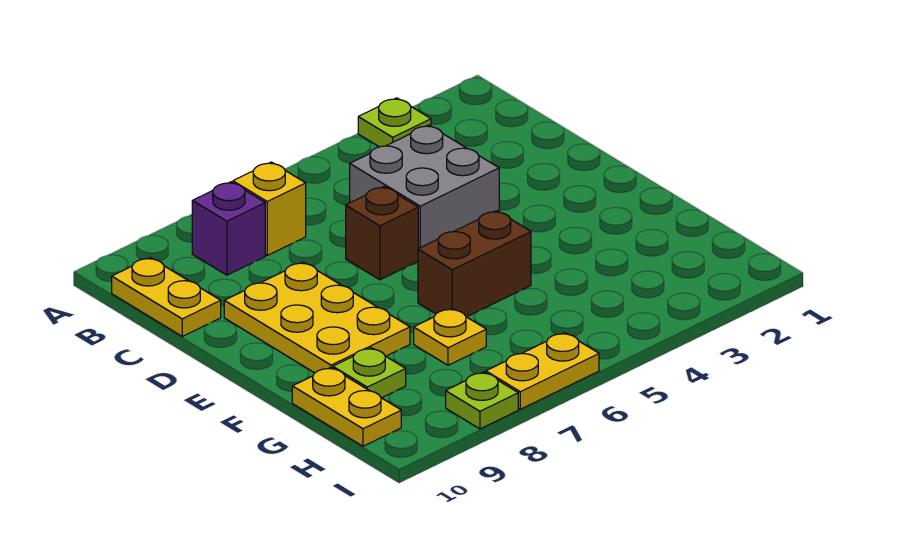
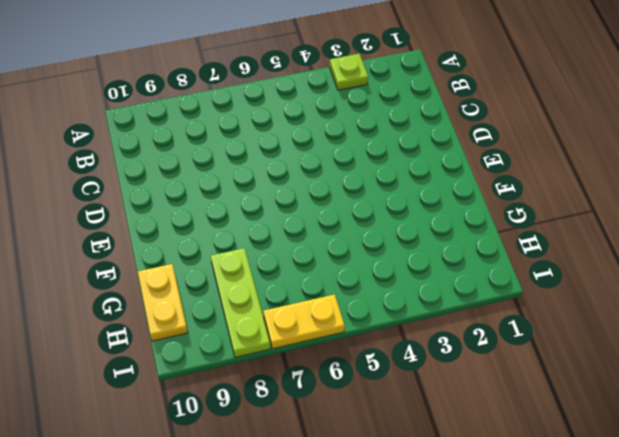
lime plate G8:I8 level 1 -> lime plate I8 level 1
none -> yellow brick B7 level 1
none -> purple brick B8 level 1
none -> yellow plate B10:C10 level 1

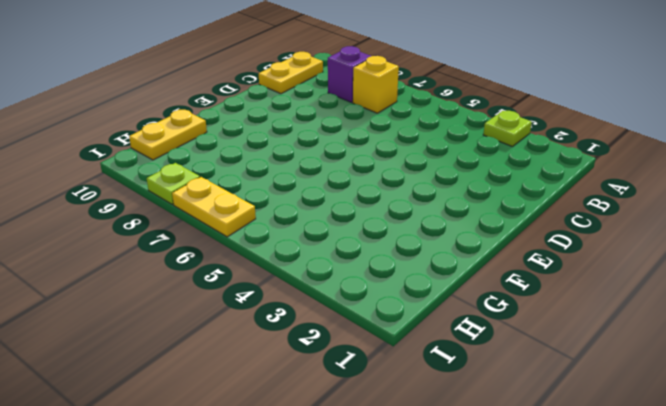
none -> grey brick C4:D5 level 1
none -> brown brick D6 level 1
none -> yellow plate D8:F9 level 1

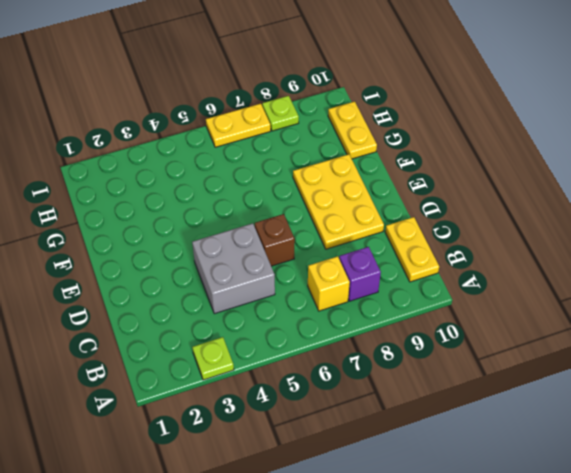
none -> brown brick F5:F6 level 1
none -> yellow plate G7 level 1
none -> lime plate G9 level 1

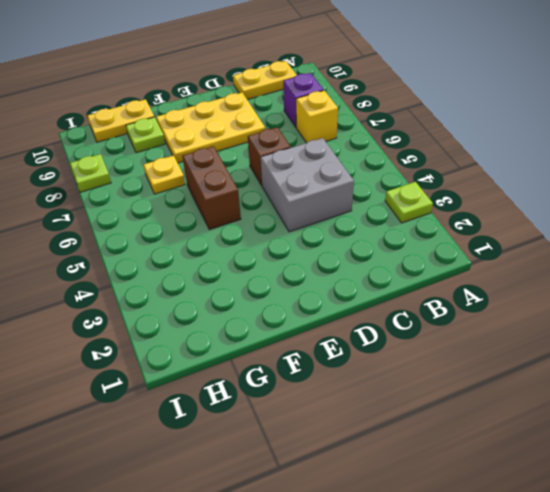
none -> yellow plate I6:I7 level 1

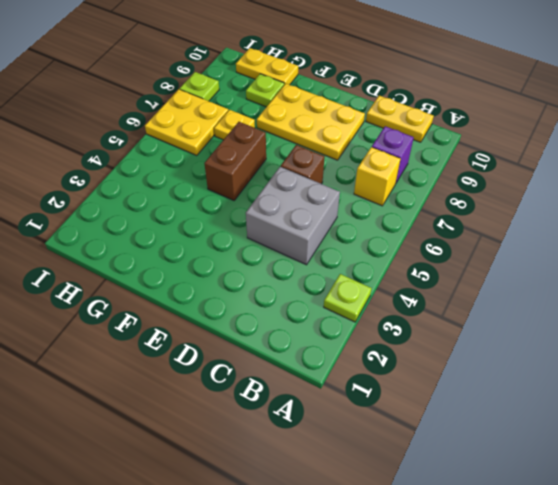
yellow plate H6:I7 level 1 -> yellow plate I6:I7 level 1

